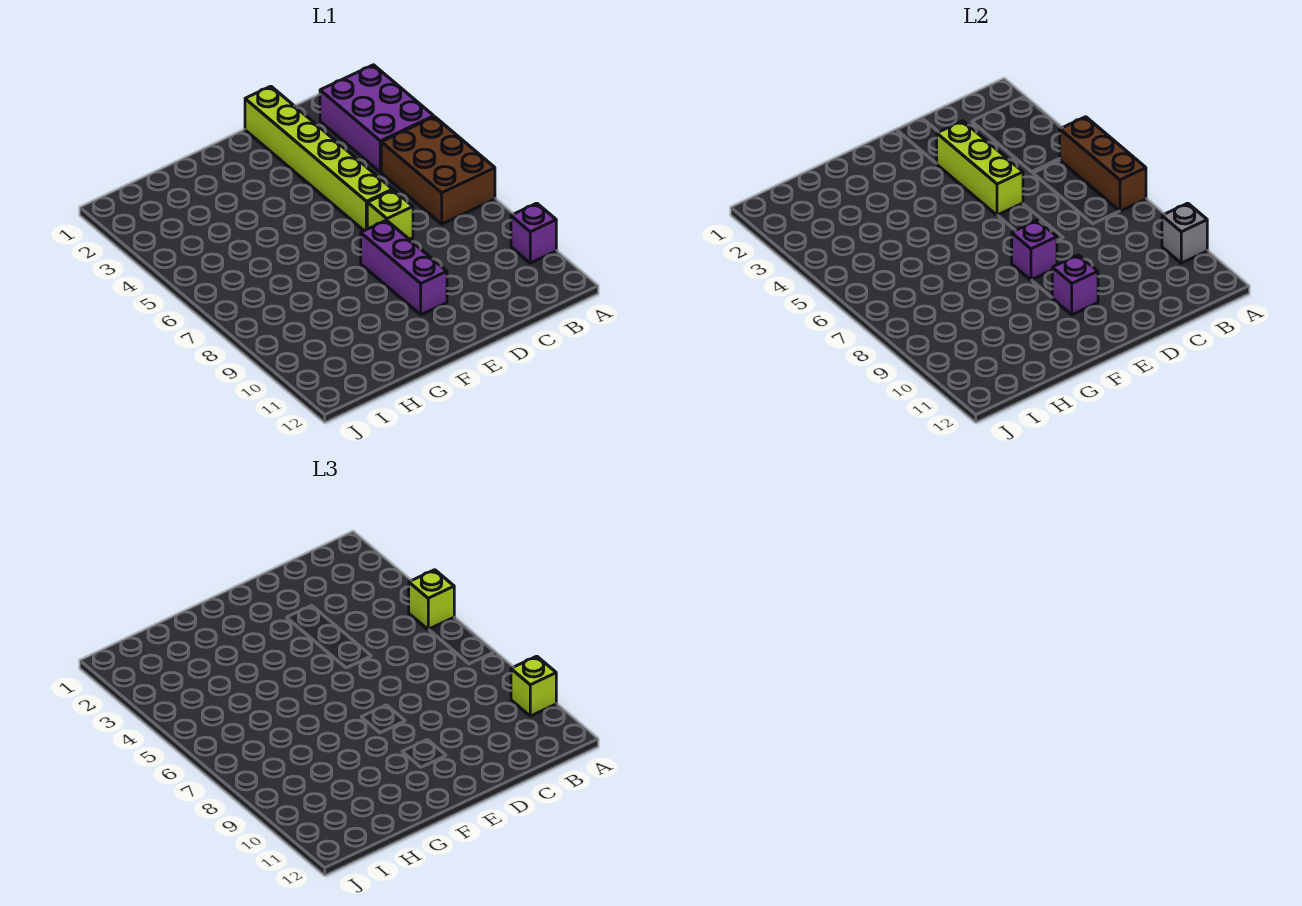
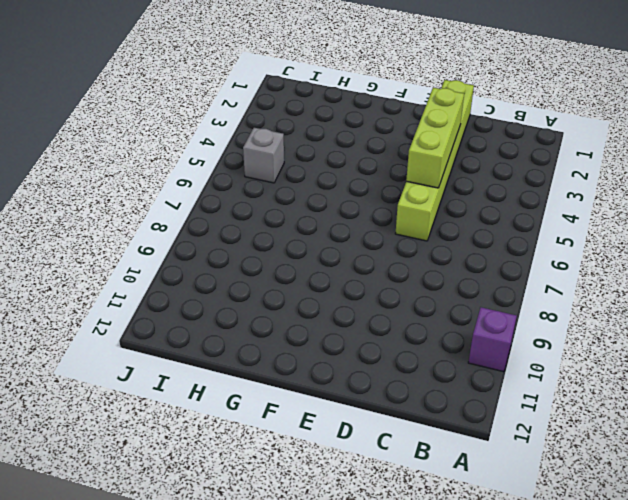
grey brick I5 level 1 -> grey brick A10 level 2
none -> purple brick A2:B4 level 1
none -> brown brick A5:B7 level 1
none -> lime brick D7 level 1

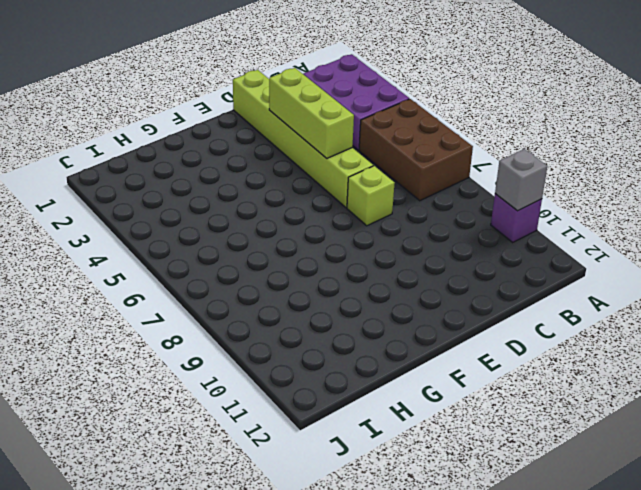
none -> purple brick E8:E10 level 1
none -> brown brick A5:A7 level 2
none -> purple brick E8 level 2

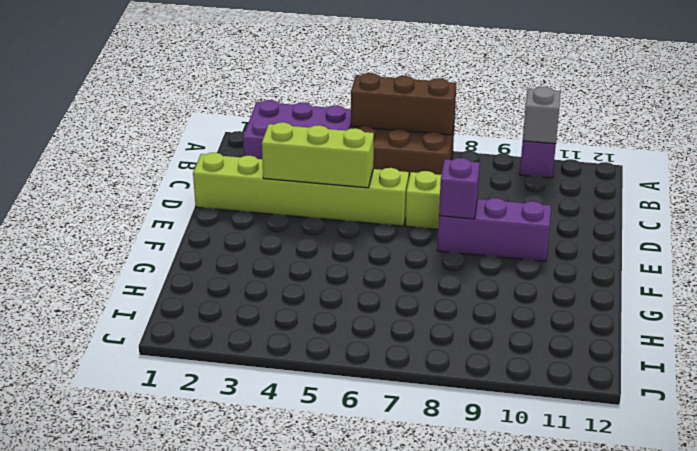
none -> purple brick E10 level 2
none -> lime brick A5 level 3
none -> lime brick A10 level 3

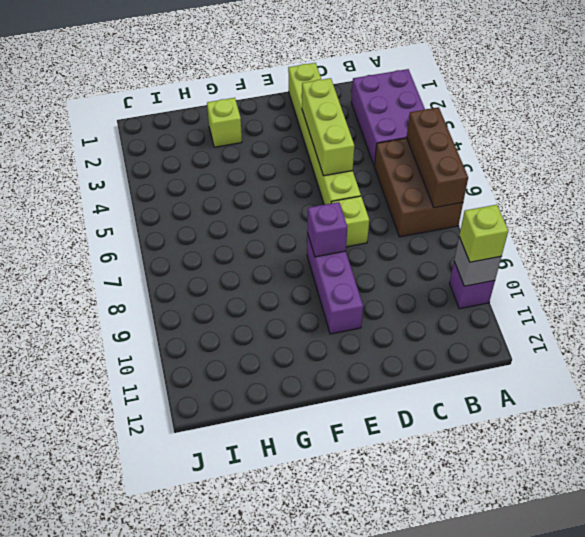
lime brick G2 level 1 -> lime brick A5 level 3
none -> purple brick E10 level 2

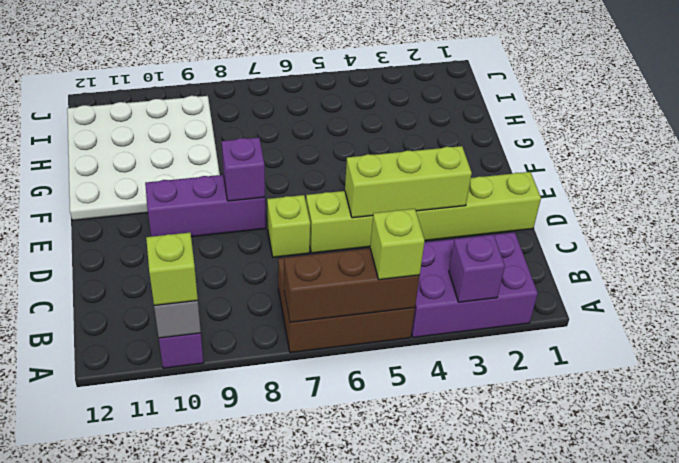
purple brick A3 level 2 -> purple brick E10 level 2
white plate F9:I12 level 1 -> none

